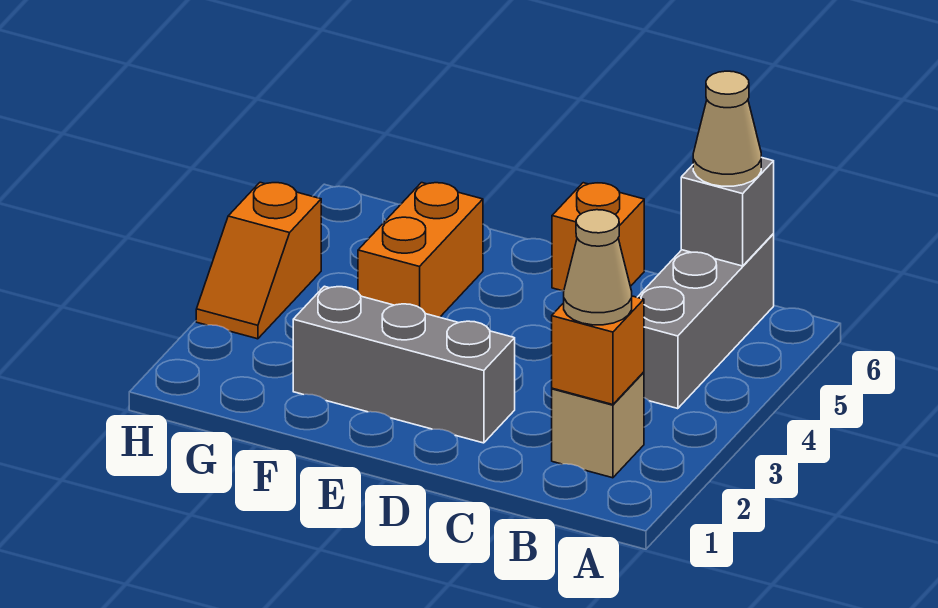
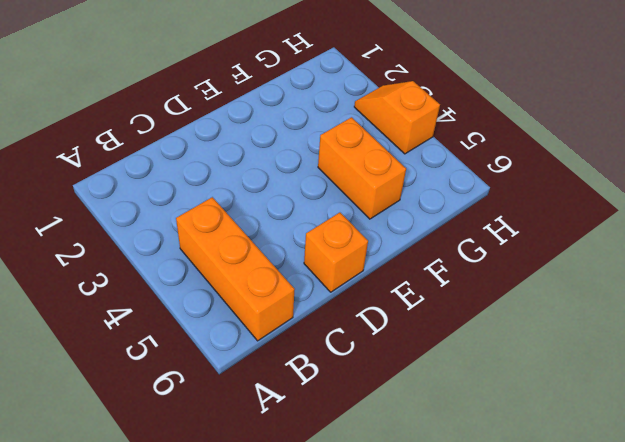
orange brick B4:B6 level 1 -> grey brick B4:B6 level 1
none -> tan brick B2 level 1
none -> grey brick D2:F2 level 1

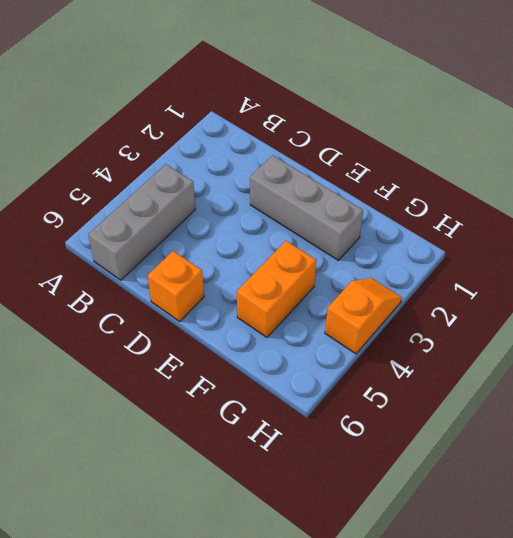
none -> tan brick B2 level 1
none -> orange brick B2 level 2

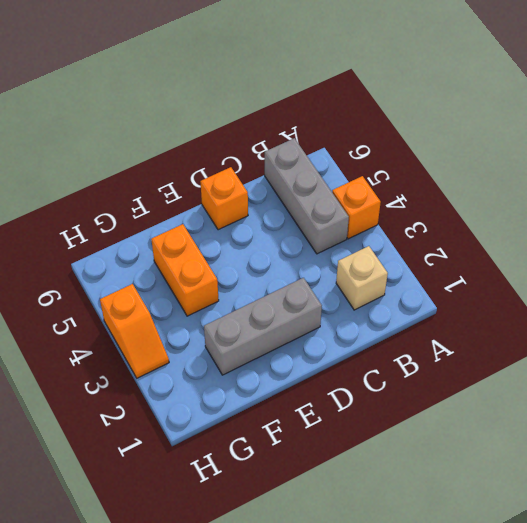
orange brick A4 level 1 -> orange brick B2 level 2
none -> grey brick B6 level 2
none -> tan cone B2 level 3

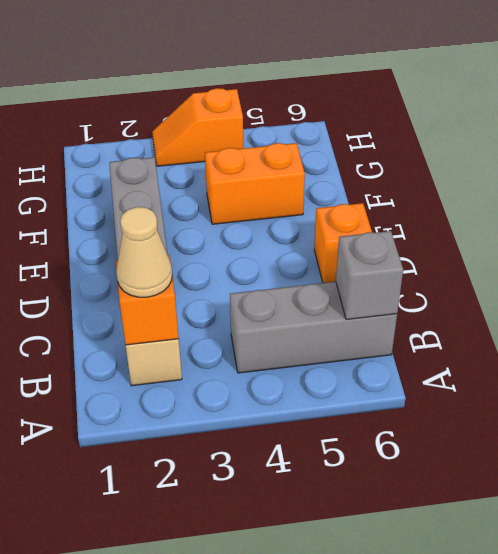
none -> tan cone B6 level 3

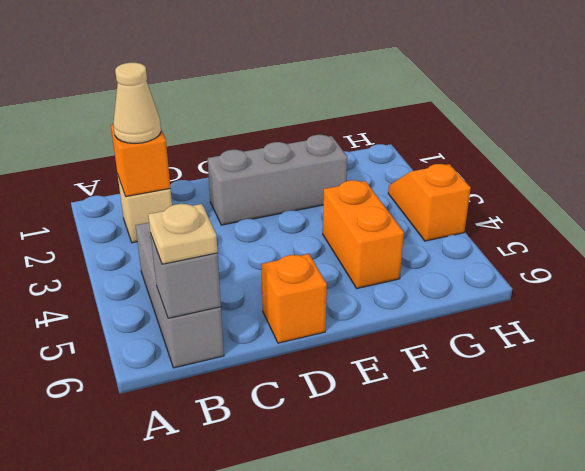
tan plate B6 level 3 -> tan cone B6 level 3

